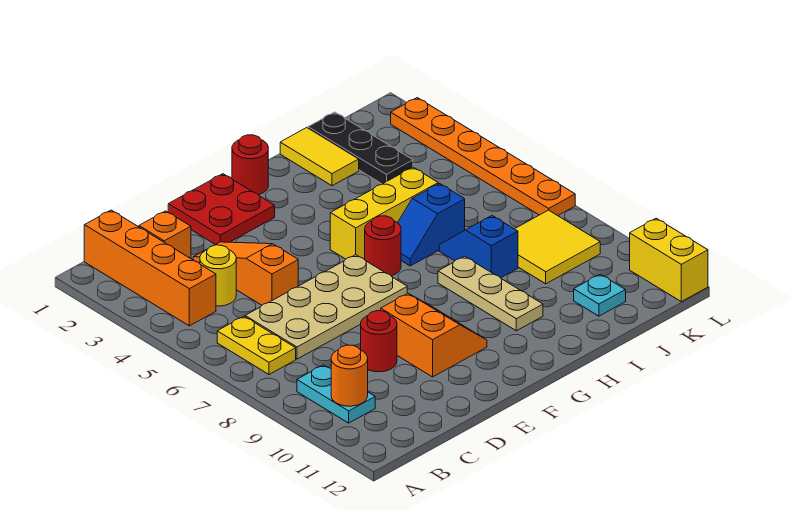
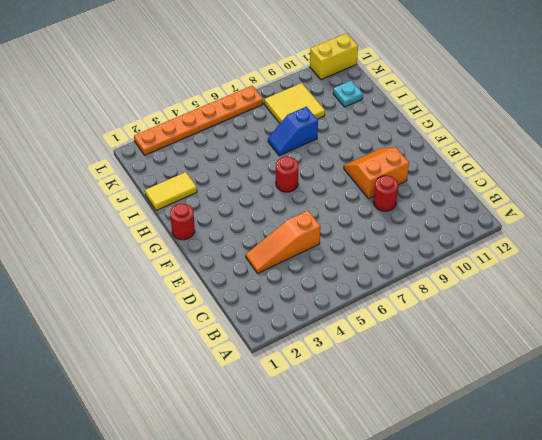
none -> orange brick B1:B4 level 1
none -> yellow plate B6:B7 level 1
none -> cyan plate B9:B10 level 1

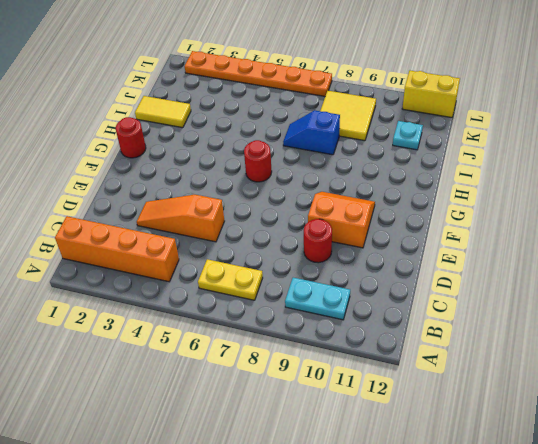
none -> orange brick C2 level 1
none -> yellow round brick C4 level 1
none -> tan plate C6:F7 level 1

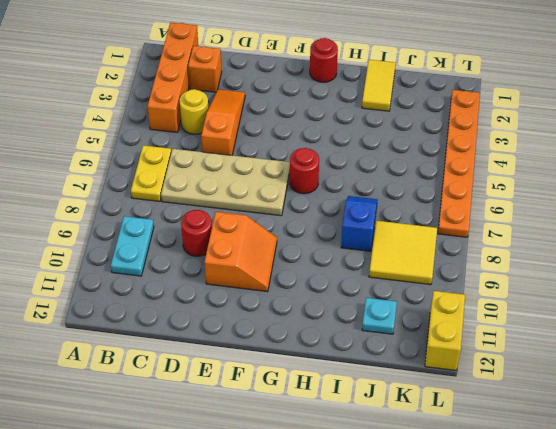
none -> red plate E1:F2 level 1
none -> yellow brick G5:I5 level 1
none -> blue slope H6:I6 level 1 top I

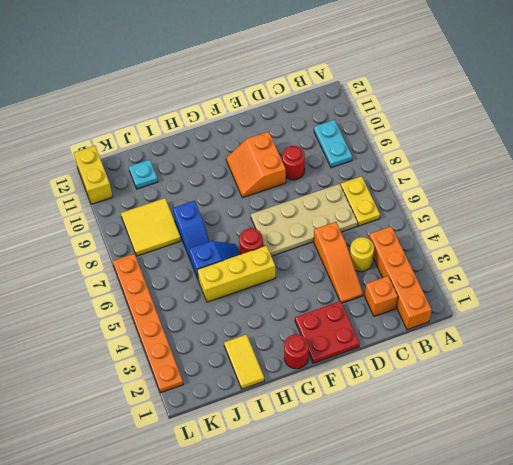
none -> tan plate H8:H10 level 1
none -> black plate J1:J3 level 1
none -> orange round brick B10 level 2

